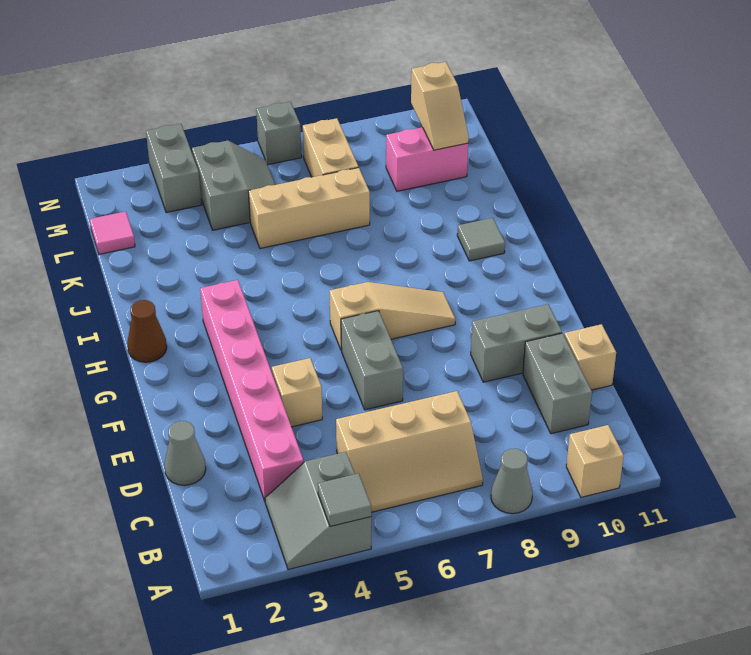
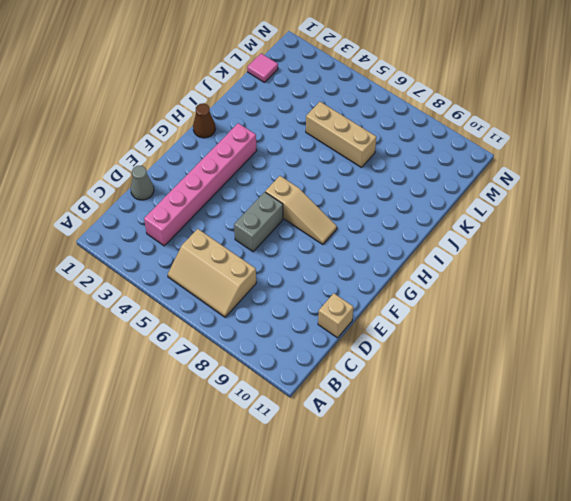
none -> grey slope A3:B4 level 1 top 4
none -> grey cone A8 level 1
none -> tan brick A10 level 1

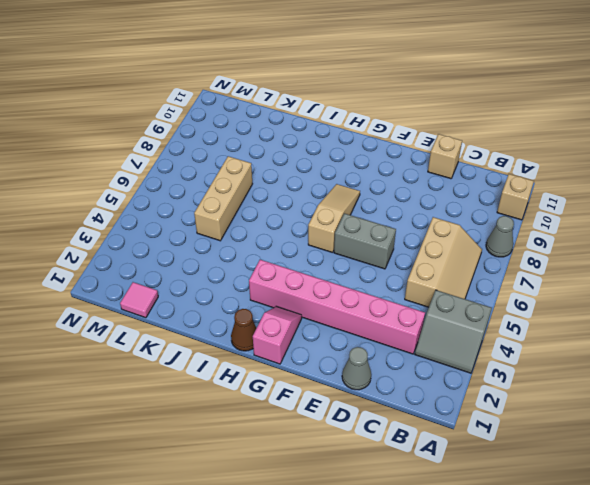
pink slope G1:G2 level 1 top 1 -> none
none -> grey brick C10:D10 level 1
none -> tan brick E4 level 1
none -> grey brick E9:E10 level 1

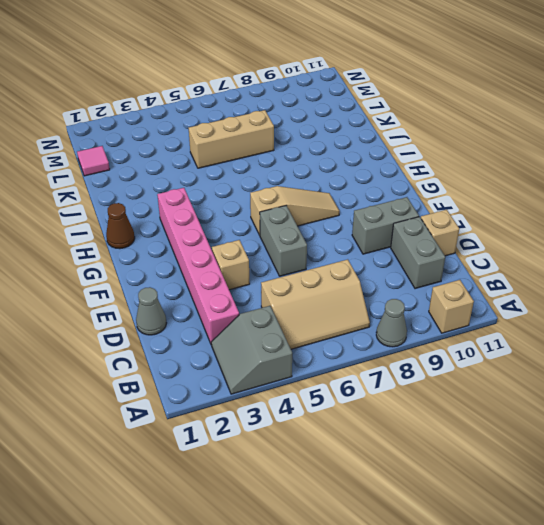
none -> grey tile I10 level 1
none -> grey slope L4:M5 level 1 top 4
none -> tan brick L7:M7 level 1

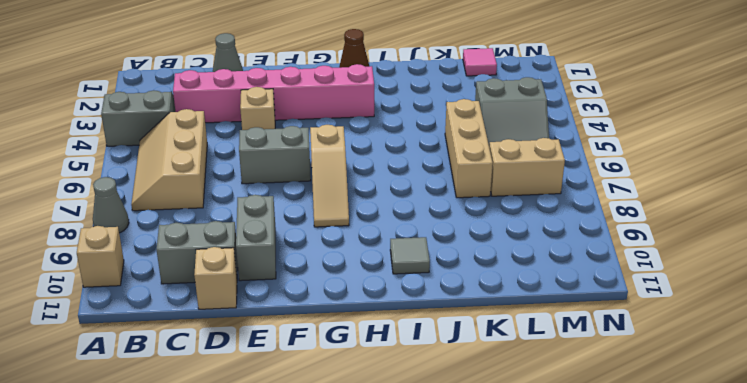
none -> pink brick L9:L10 level 1
none -> grey brick M3:N3 level 1
none -> grey brick N6 level 1

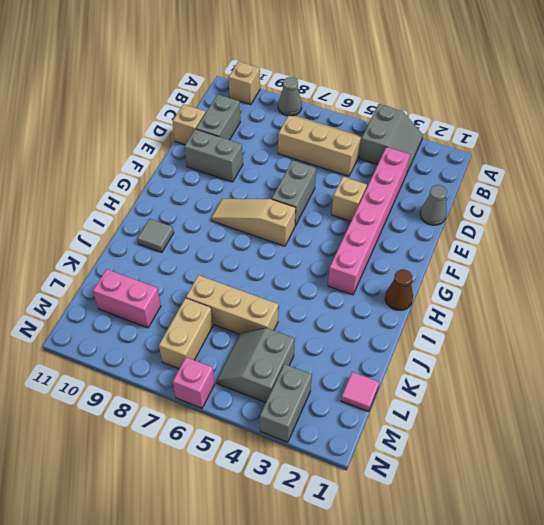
pink brick N6 level 1 -> grey brick N6 level 1
none -> grey tile A4 level 2
none -> tan slope L10:M10 level 2 top M

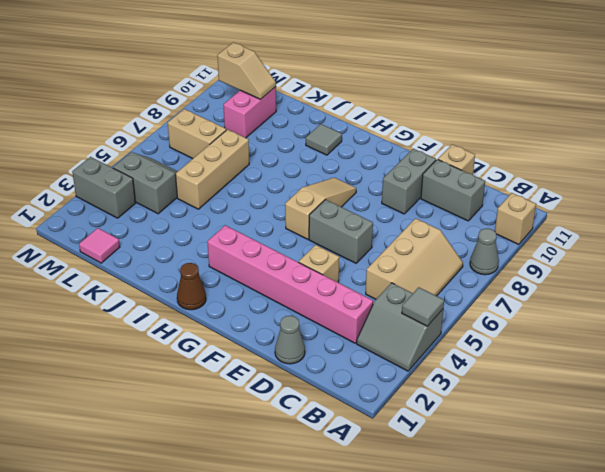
none -> grey brick N6 level 1

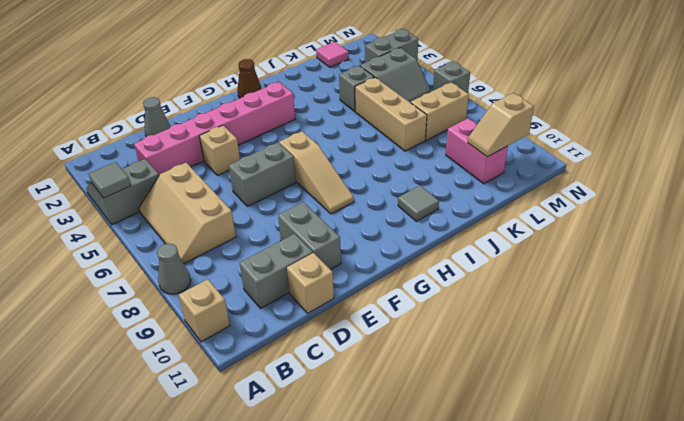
grey brick K4 level 1 -> none

